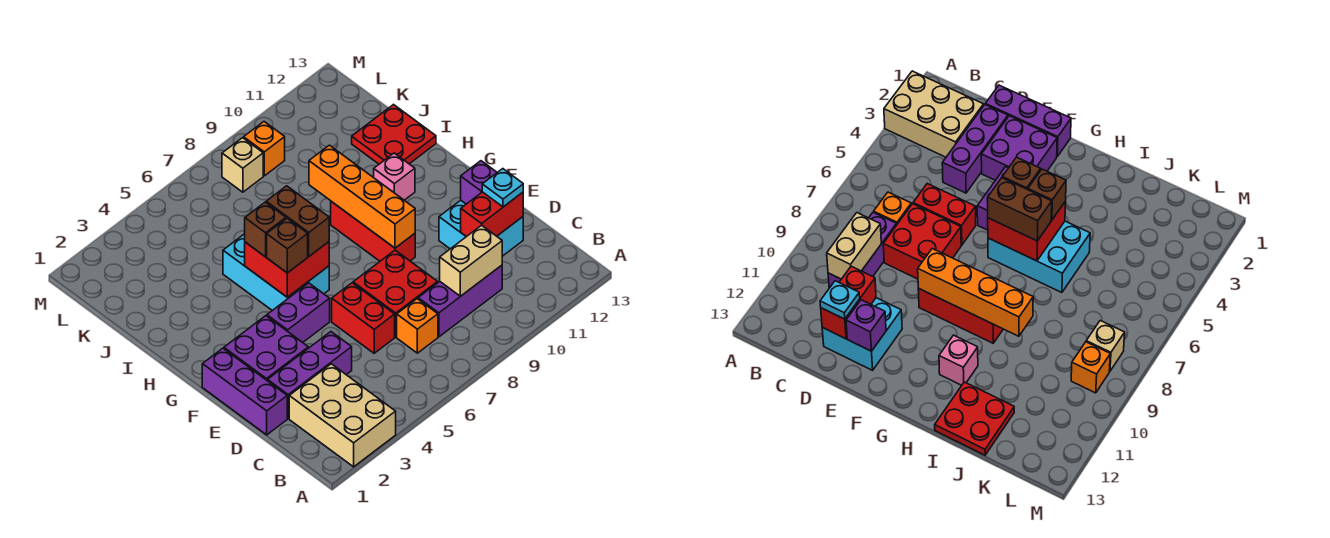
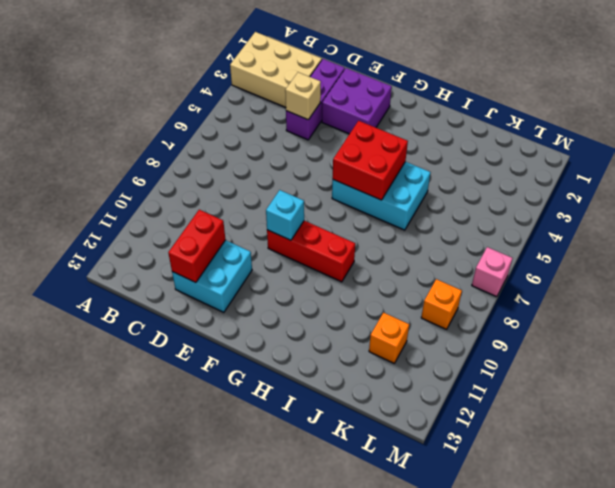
tan brick D4 level 2 -> tan brick L8 level 1
cyan brick F9 level 2 -> orange brick F9:I9 level 2
orange brick K11 level 1 -> orange brick C7 level 1
pink brick M7 level 1 -> pink brick H11 level 1
none -> purple brick C8:C10 level 1
none -> purple brick D1:F1 level 1
none -> red brick D6:E6 level 1

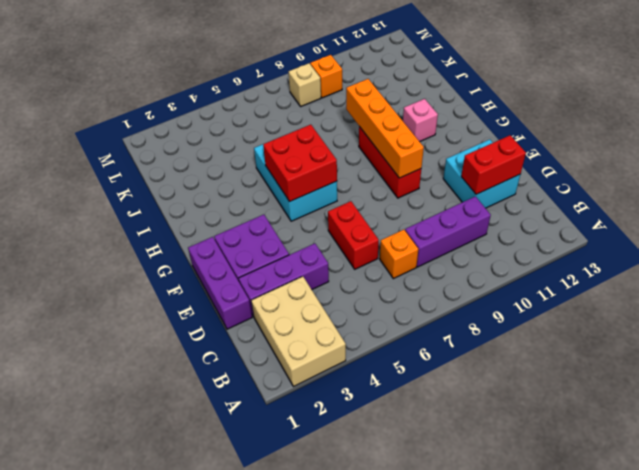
none -> red brick D7:E8 level 1
none -> purple brick F4:F5 level 1
none -> red plate I12:J13 level 1

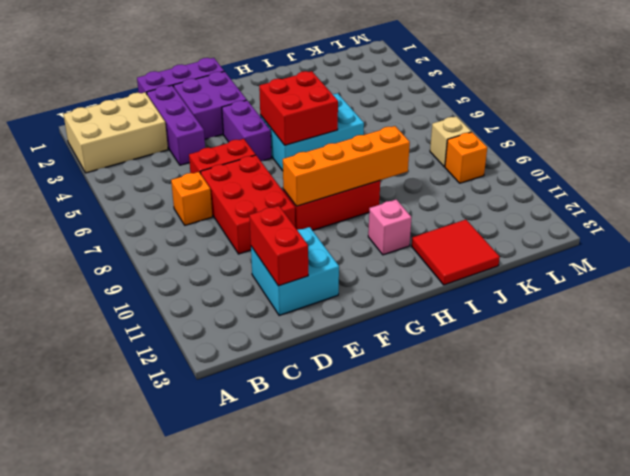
red brick D7:E9 level 1 -> red brick D7:E8 level 1
red tile I12:J13 level 1 -> red plate I12:J13 level 1
none -> purple brick C8:C10 level 1
none -> tan brick C9:C10 level 2
none -> purple brick E12 level 2

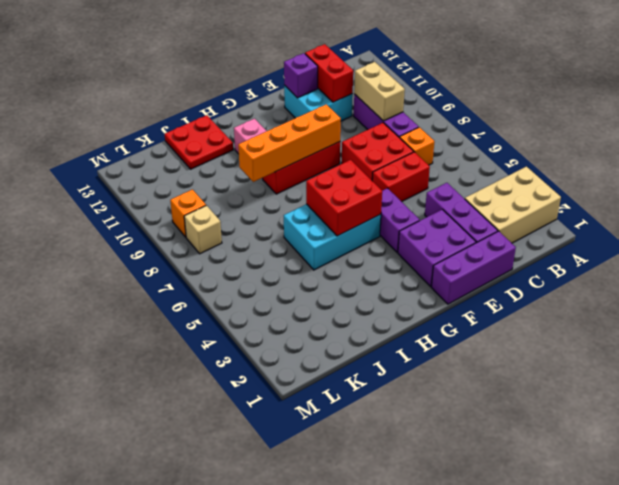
none -> cyan plate D12 level 3
none -> brown brick G5 level 3
none -> brown brick G6:H6 level 3

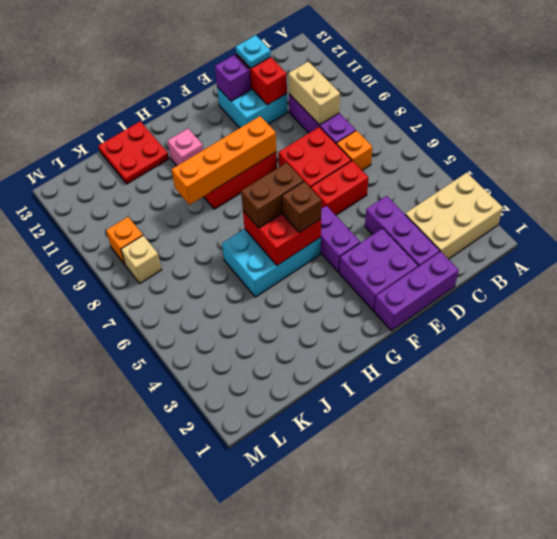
none -> brown brick H5 level 3

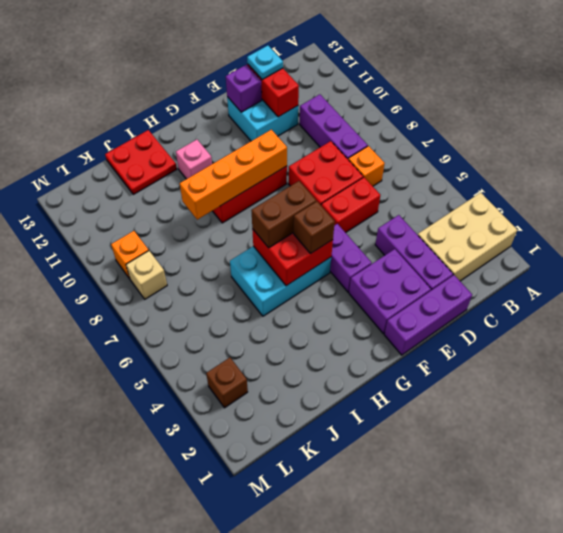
brown brick L3 level 1 -> brown brick H5 level 3
none -> tan brick C9:C10 level 2

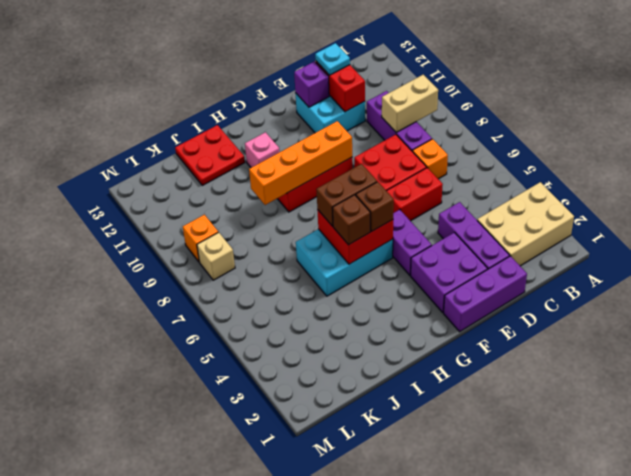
tan brick B9:C9 level 2 -> tan brick C9:C10 level 2

